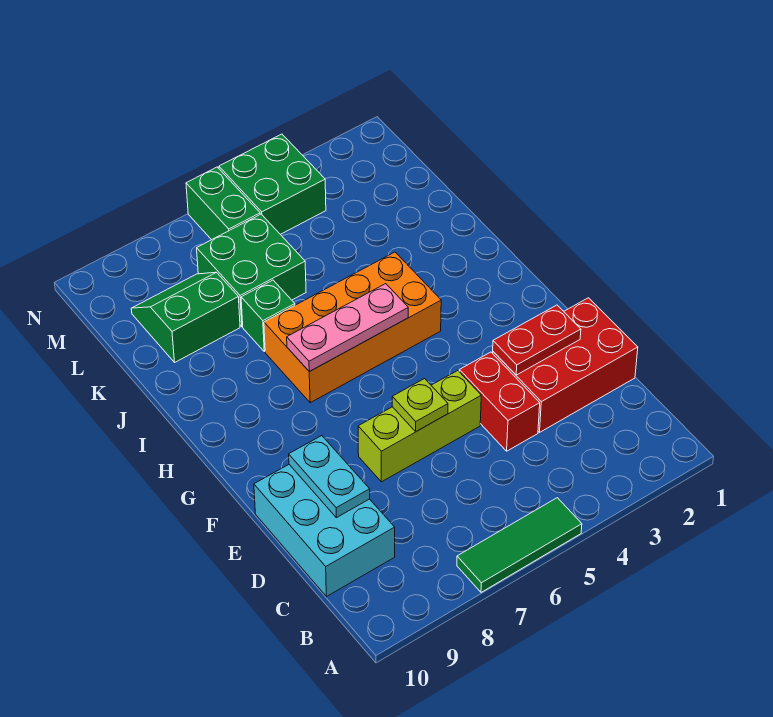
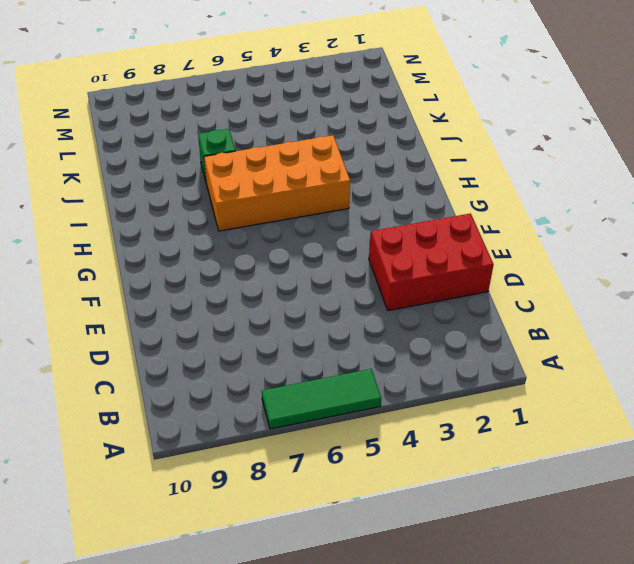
none -> cyan brick C9:E10 level 1
none -> red brick D4:E4 level 1
none -> lime brick E5:E7 level 1

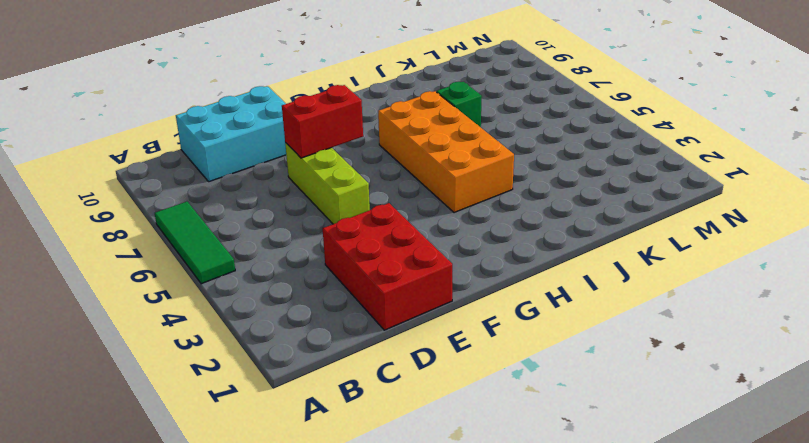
red brick E7:F7 level 2 -> red brick D4:E4 level 1
none -> green brick K6:L7 level 1
none -> green slope K8:L9 level 1 top K
none -> green brick M4:N5 level 1

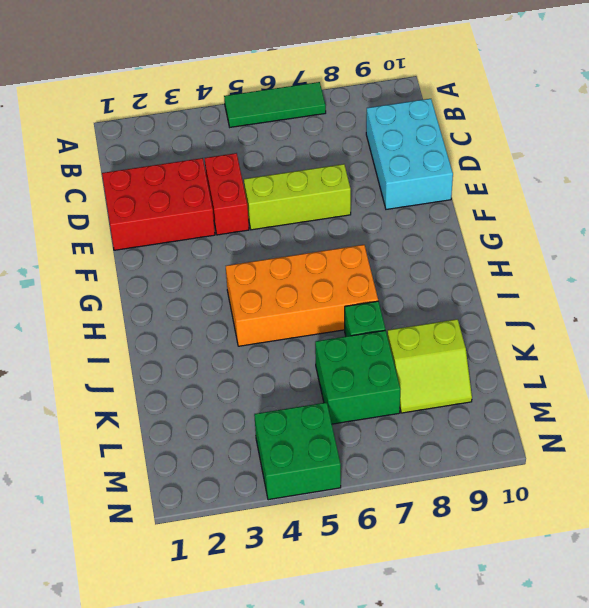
lime slope K8:L9 level 1 top K -> green slope K8:L9 level 1 top K
none -> green brick M6:N6 level 1
none -> cyan plate D9:E9 level 2
none -> red plate E2:E3 level 2

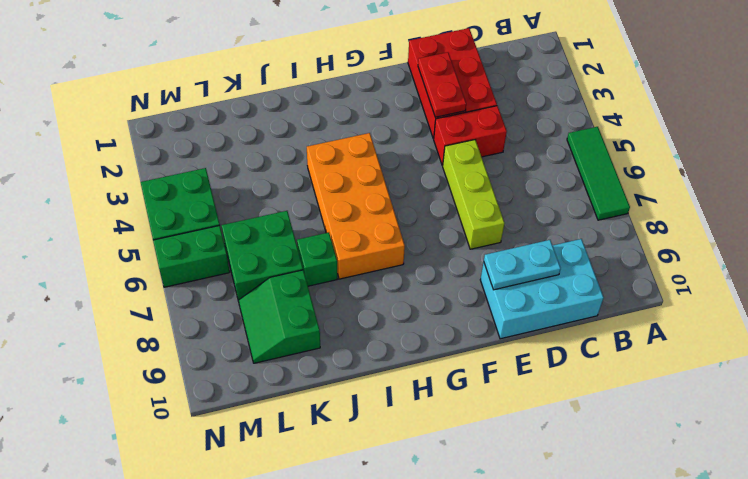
none -> lime plate E6 level 2
none -> pink plate H5:H7 level 2

